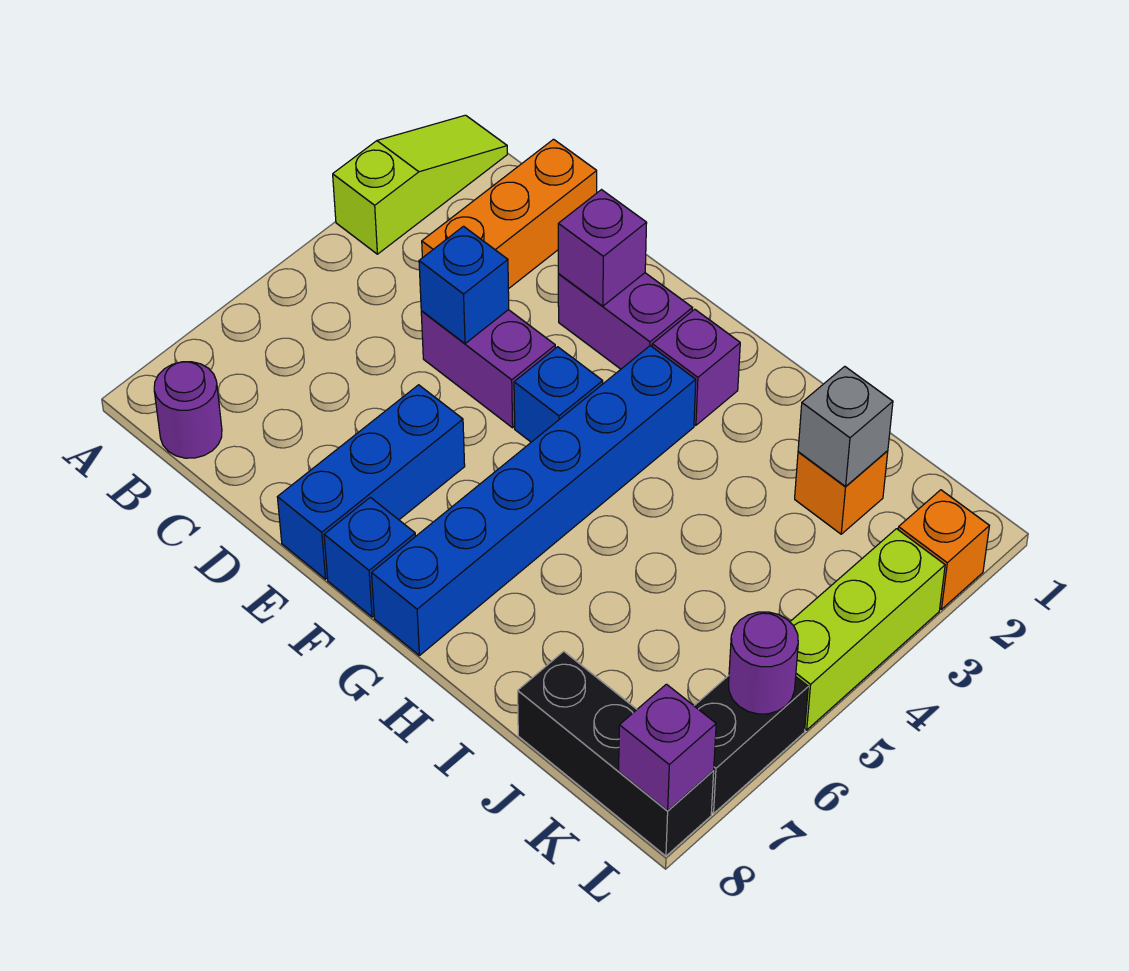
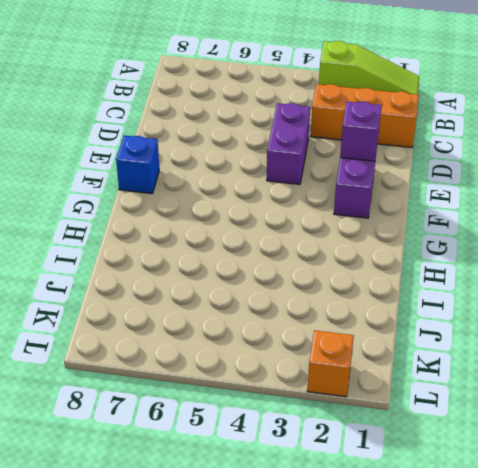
none -> purple round brick B8 level 1
none -> blue brick E6:E8 level 1
none -> blue brick F4 level 1

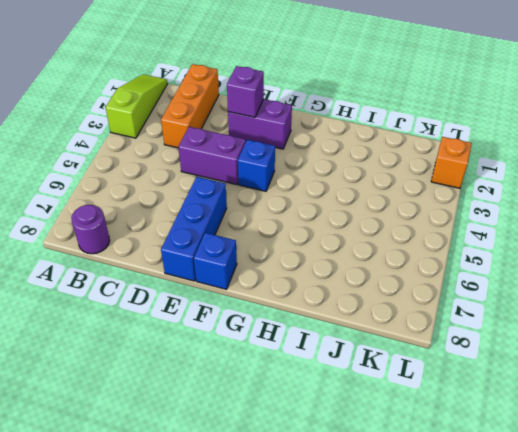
none -> purple brick G2 level 1
none -> blue brick G3:G8 level 1
none -> orange brick J2 level 1

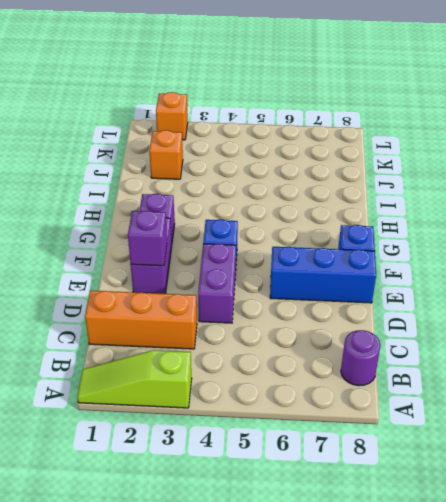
none -> blue brick G3:G8 level 1
none -> black brick J8:L8 level 1
none -> lime brick L3:L5 level 1

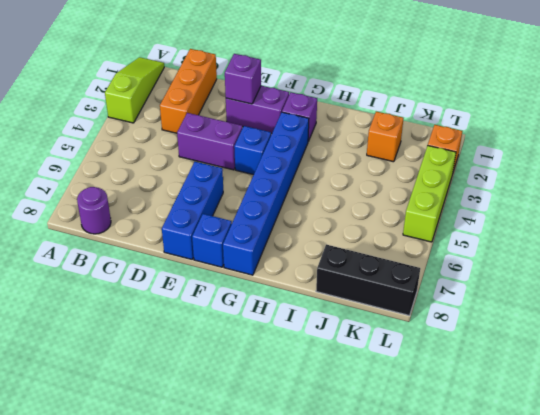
none -> black brick L6:L7 level 1
none -> blue brick D4 level 2
none -> grey brick J2 level 2

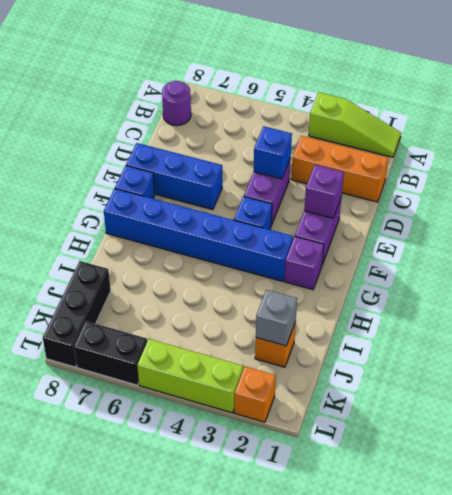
none -> purple round brick L6 level 2
none -> purple brick L8 level 2

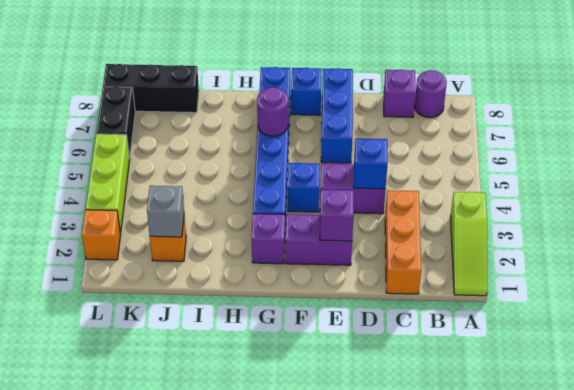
purple brick C8 level 1 -> purple brick L8 level 2
purple round brick G6 level 2 -> purple round brick L6 level 2

